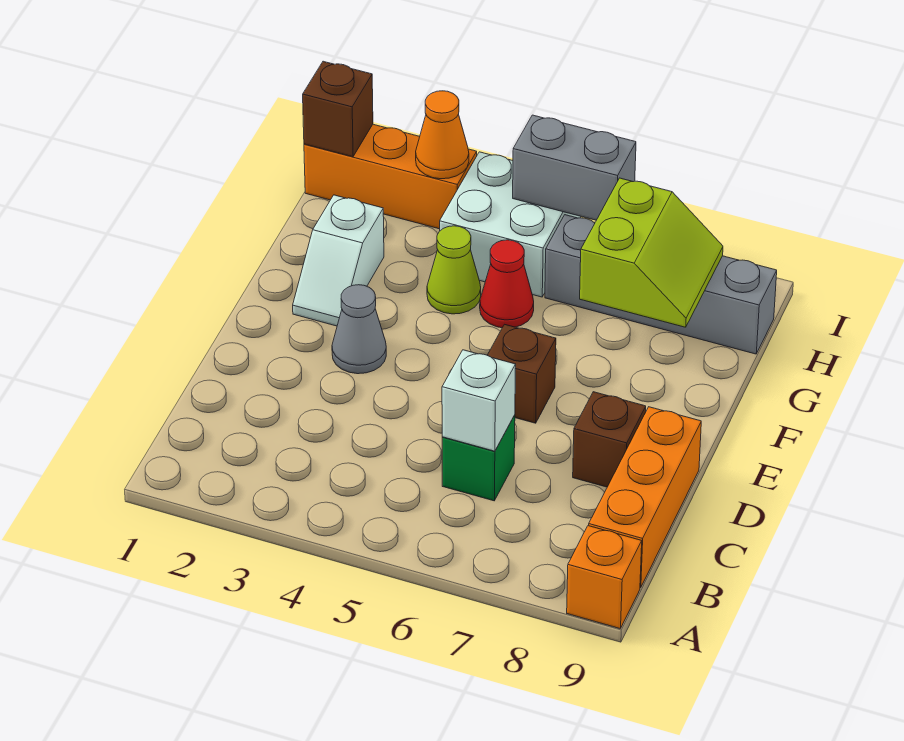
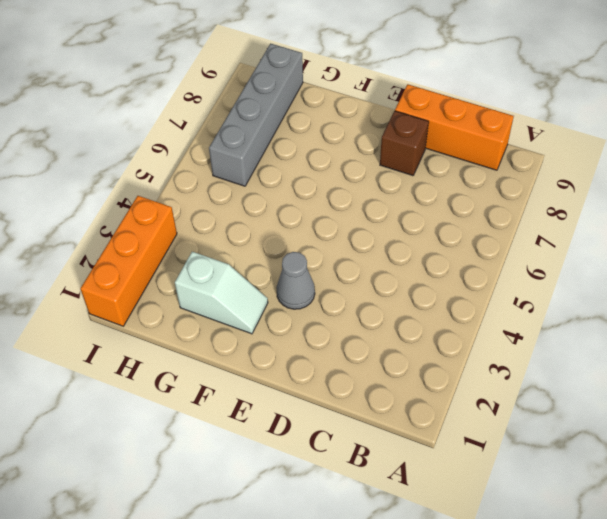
none -> orange brick A9 level 1
none -> green brick C6 level 1
none -> brown brick E6 level 1

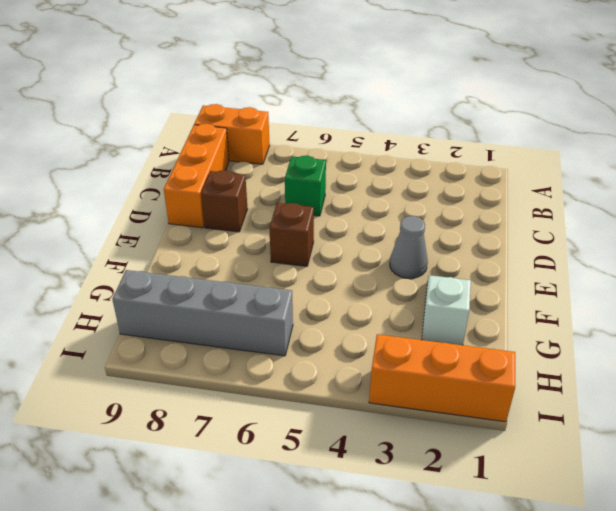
orange brick A8:A9 level 1 -> orange brick A9 level 1
none -> lime cone G4 level 1
none -> red cone G5 level 1
none -> white brick H4:I5 level 1

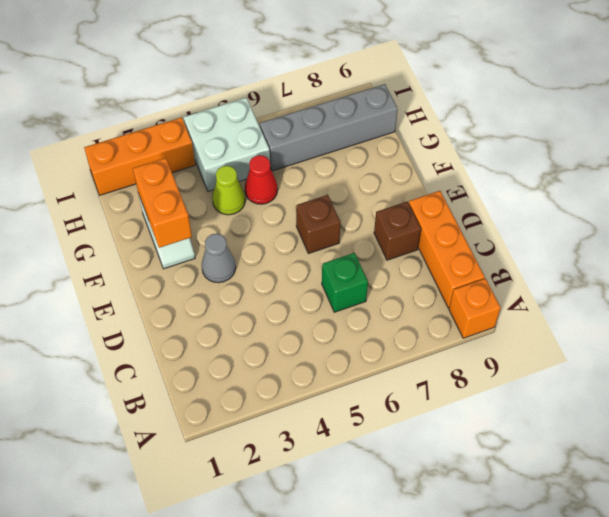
orange brick F2:G2 level 2 -> none
none -> white brick C6 level 2
none -> lime slope G7:H8 level 2 top 7
none -> brown brick I1 level 2

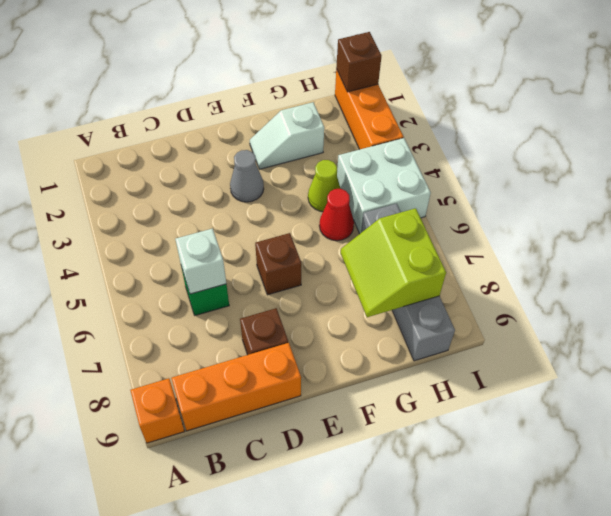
lime slope G7:H8 level 2 top H -> lime slope G7:H8 level 2 top 7
none -> orange cone I3 level 2
none -> grey brick I5:I6 level 2

